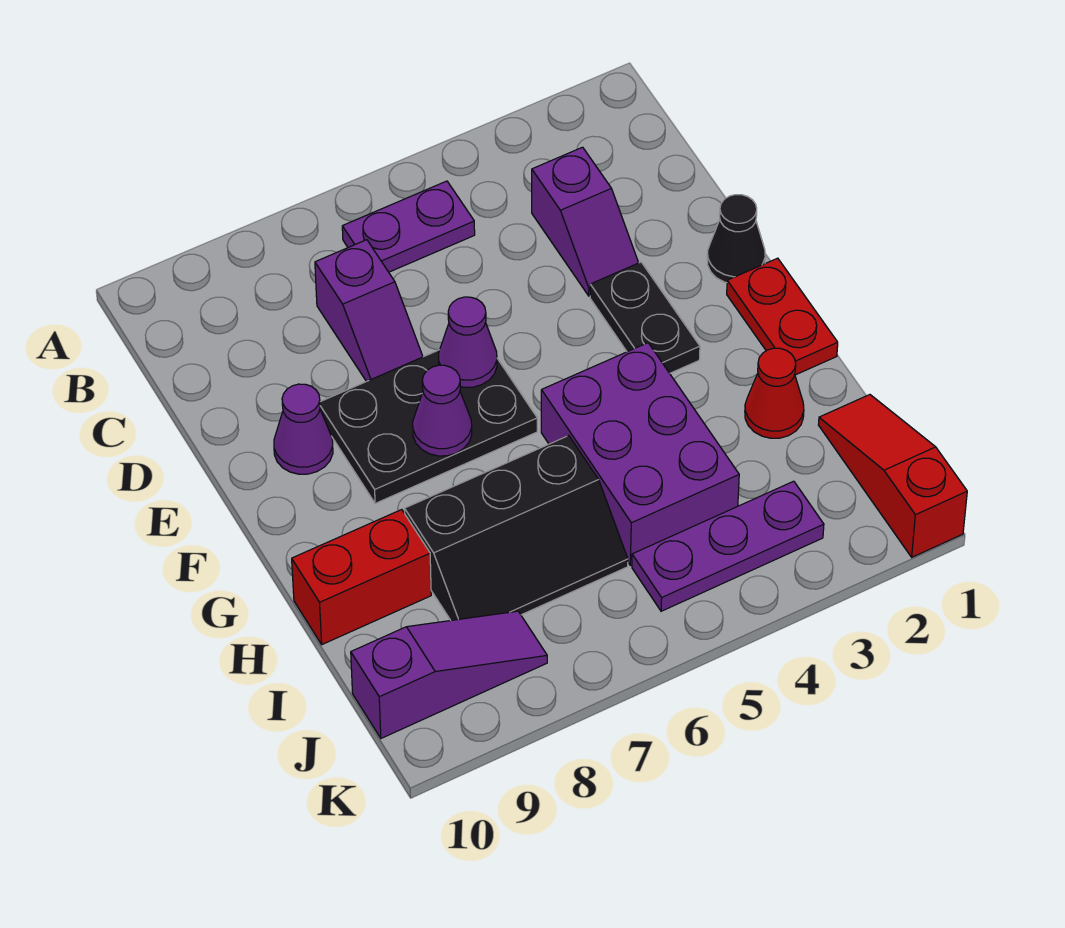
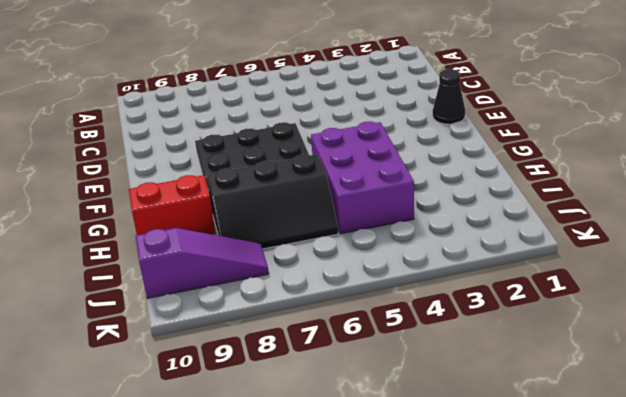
none -> purple plate B5:B6 level 1
none -> purple slope C3:D3 level 1 top C
none -> purple slope C7:D7 level 1 top C

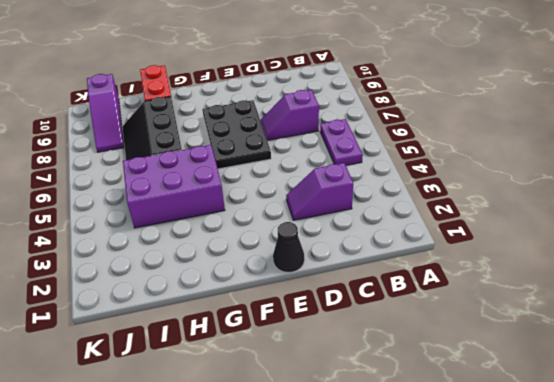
none -> black plate E3:F3 level 1
none -> purple cone E9 level 1
none -> red plate F1:G1 level 1

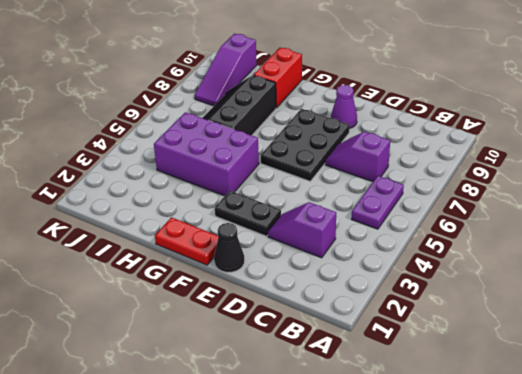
none -> red cone H2 level 1
none -> red slope I1:K1 level 1 top K
none -> purple plate J3:J5 level 1

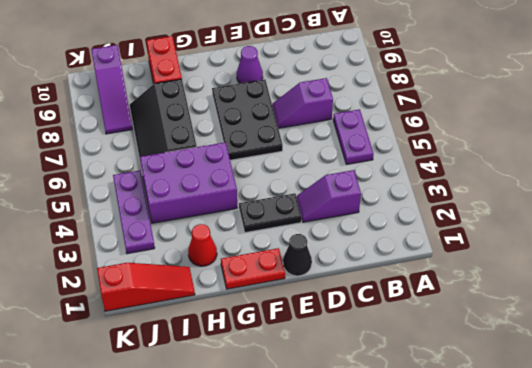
none -> purple cone E6 level 2
none -> purple cone F7 level 2

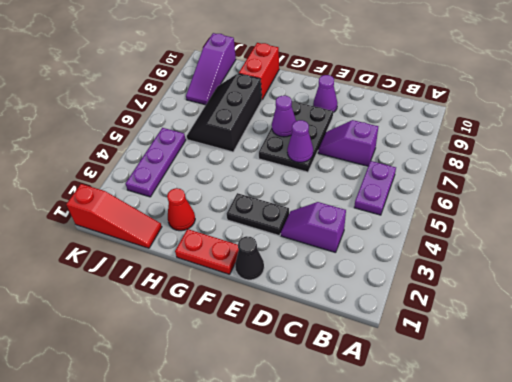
none -> purple brick G4:I5 level 1

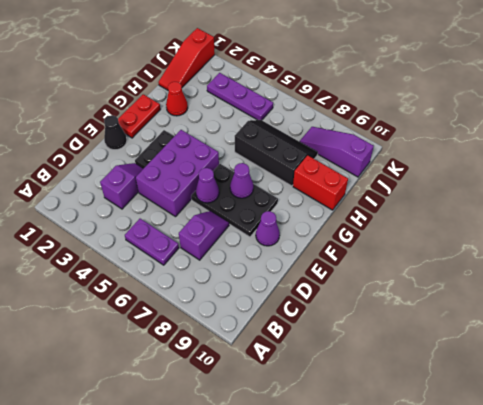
purple brick D4:F5 level 1 -> purple brick G4:I5 level 1

